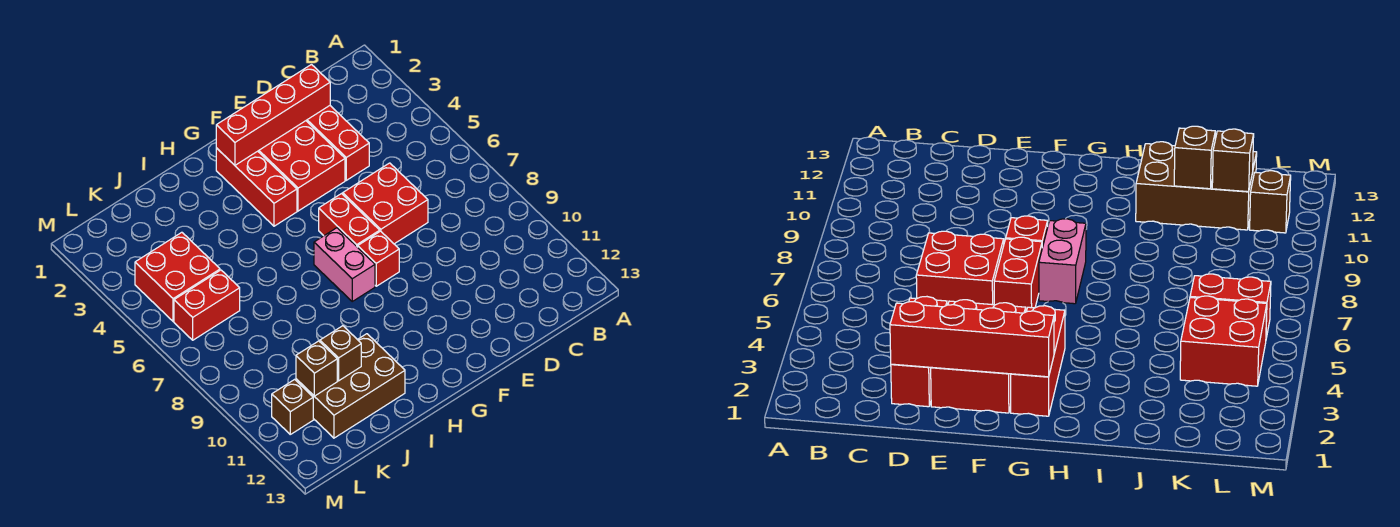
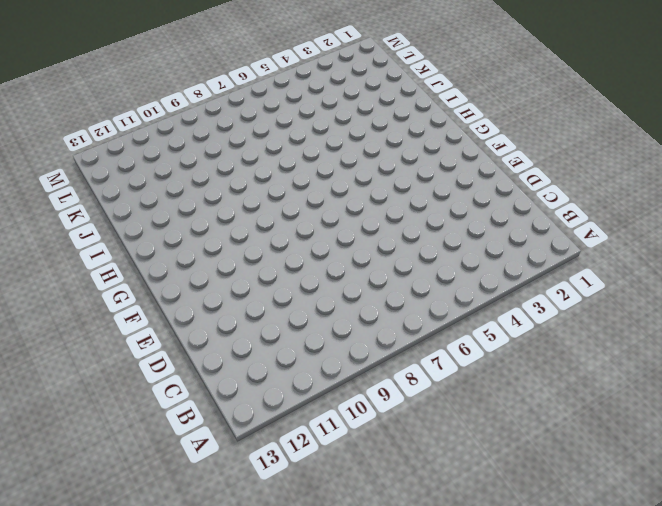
none -> red brick D2:D4 level 1
none -> red brick D6:E7 level 1
none -> red brick E2:F4 level 1

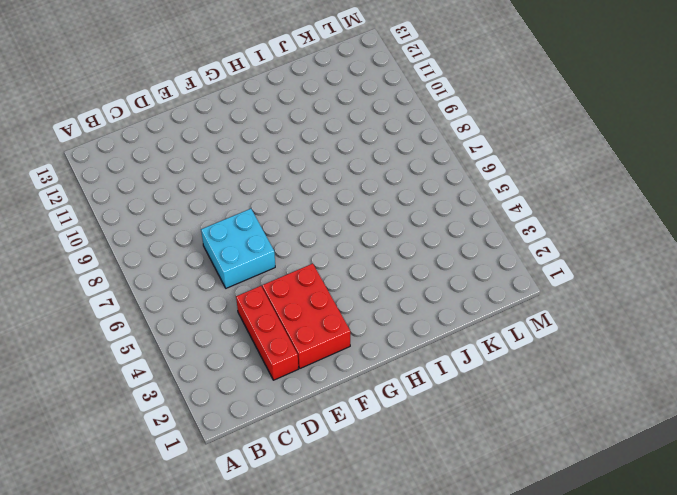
cyan brick D6:E7 level 1 -> red brick D6:E7 level 1
none -> red brick F6:F7 level 1
none -> red brick F8 level 1
none -> red brick G2:G4 level 1

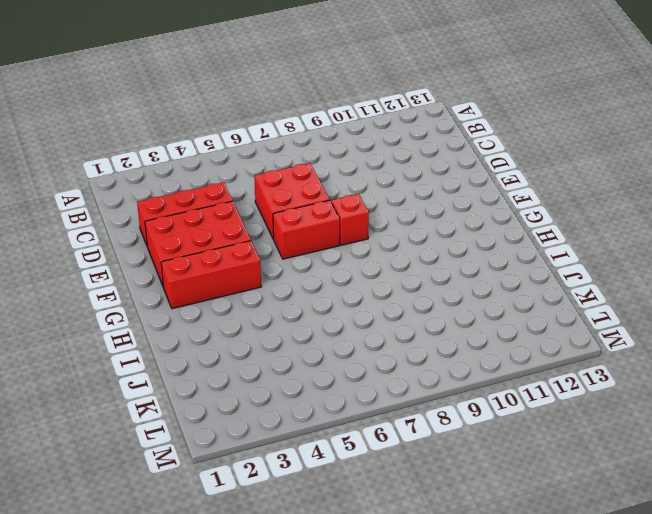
none -> pink brick G7:G8 level 1
none -> brown brick I11:K12 level 1
none -> red brick K4:L5 level 1

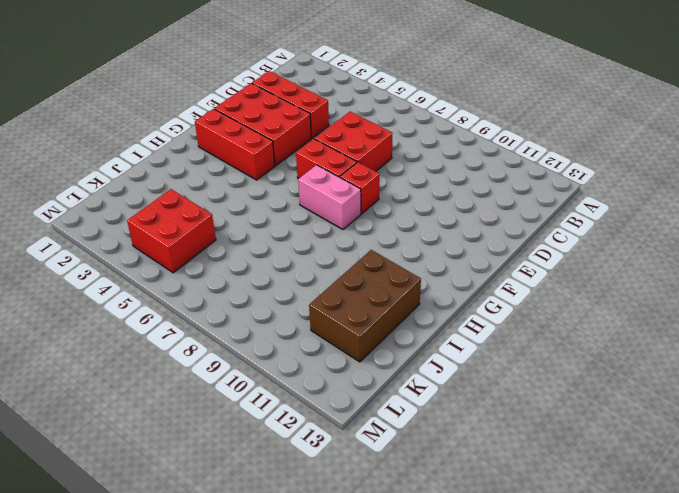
none -> red brick K6:L6 level 1
none -> brown brick L11 level 1
none -> red brick D2:G2 level 2

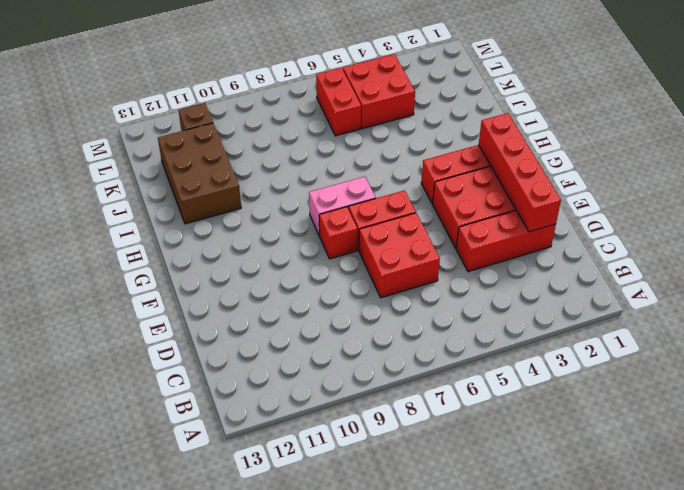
none -> brown brick J11 level 2
none -> brown brick K11 level 2

